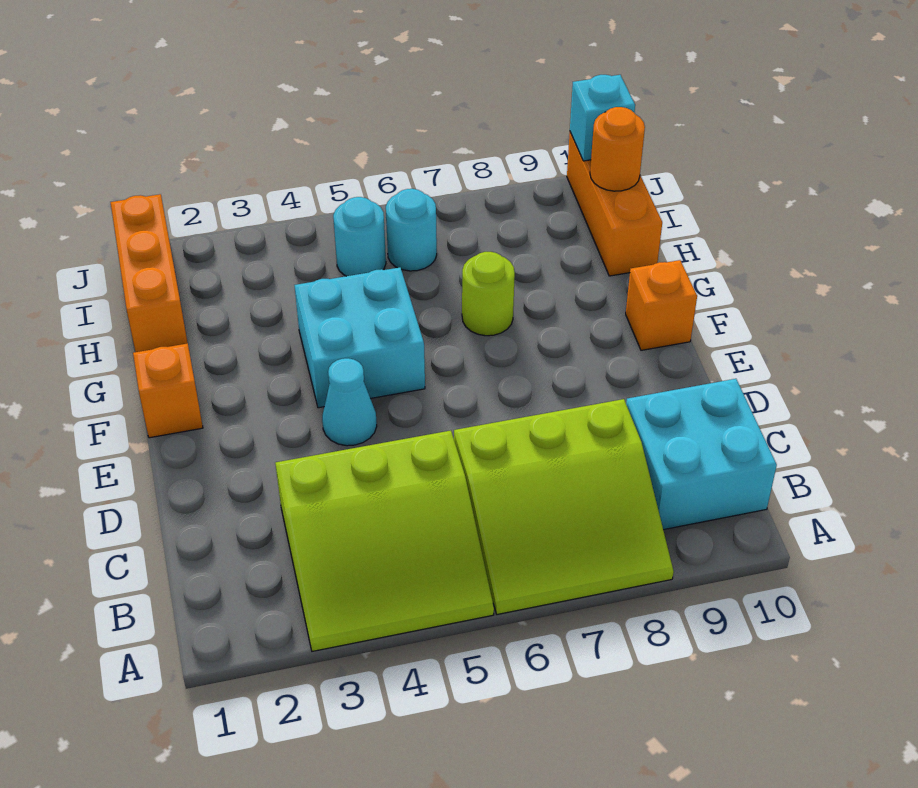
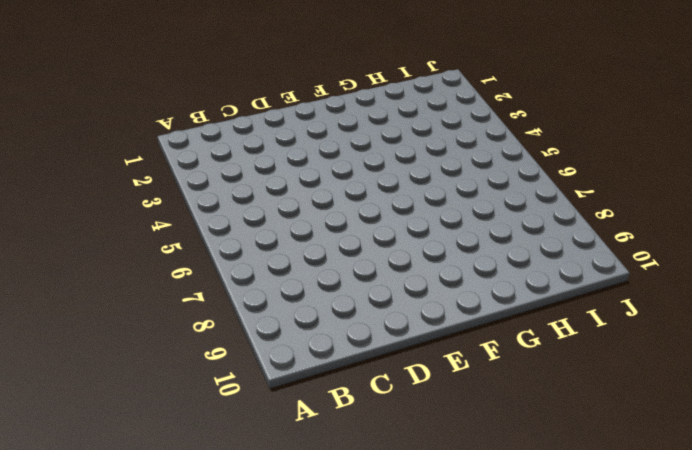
none -> lime slope A3:C5 level 1 top C
none -> lime slope A6:C8 level 1 top C
none -> cyan brick B9:C10 level 1

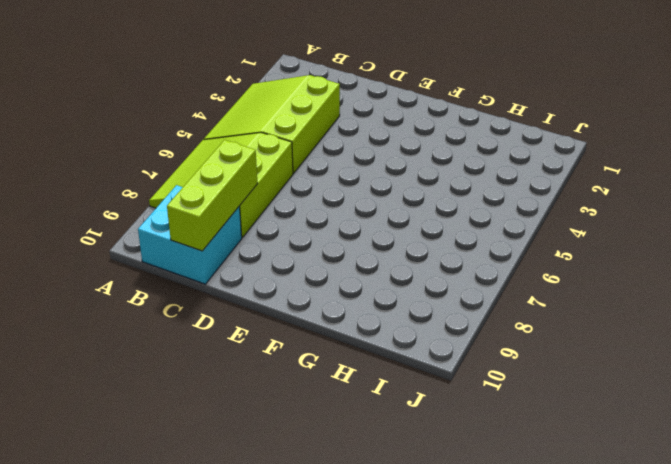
lime brick C8:C10 level 2 -> none
none -> cyan cone E4 level 1
none -> orange brick F1 level 1
none -> cyan brick F4:G5 level 1

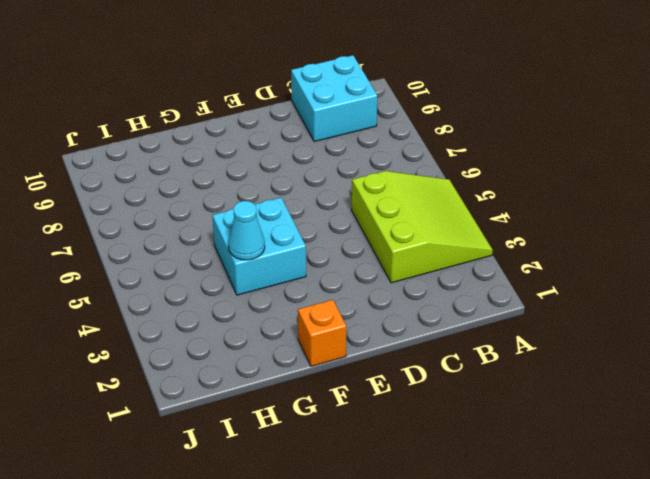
cyan cone G4 level 2 -> cyan cone E4 level 1
none -> lime slope A6:C8 level 1 top C
none -> orange brick F10 level 1
none -> lime round brick G7 level 1

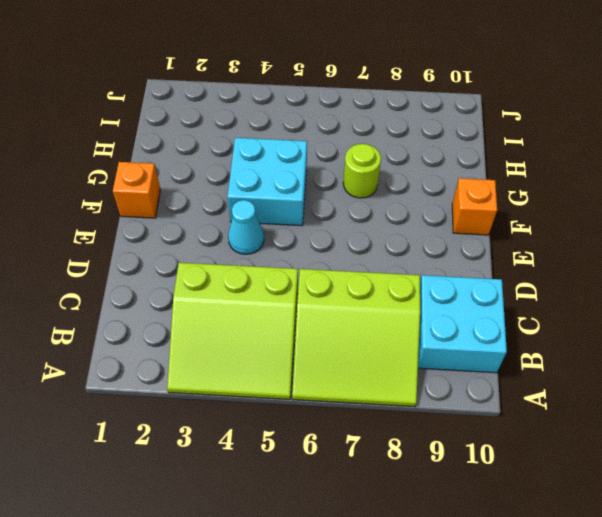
none -> orange brick H1:J1 level 1
none -> orange brick H10:J10 level 1
none -> cyan round brick I5 level 1

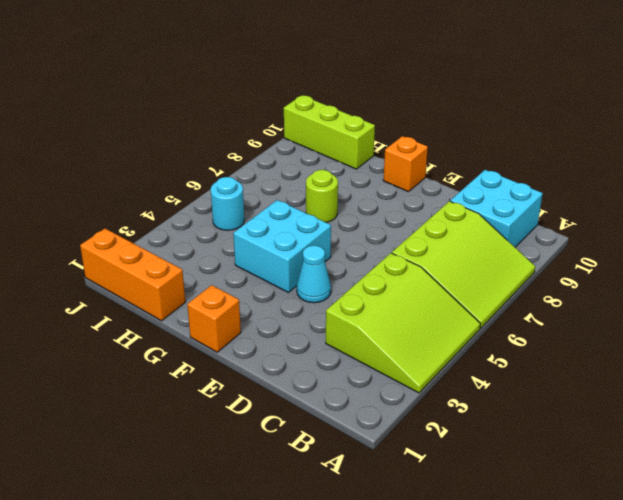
lime brick H10:J10 level 1 -> orange brick H10:J10 level 1
none -> cyan round brick I6 level 1
none -> orange round brick I10 level 2
none -> cyan brick J10 level 2

